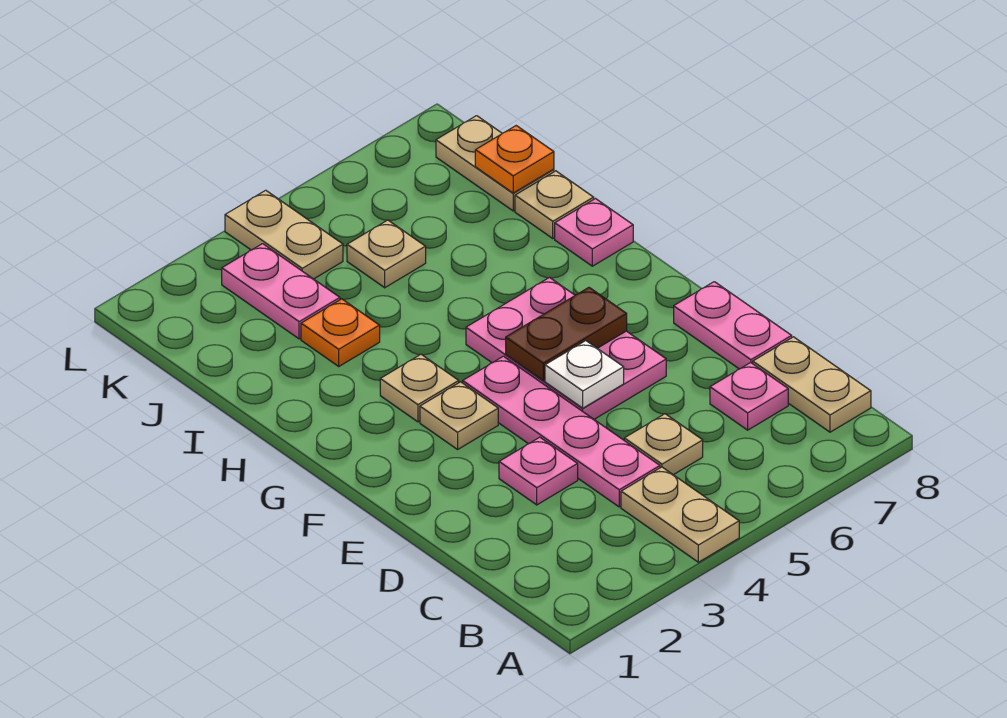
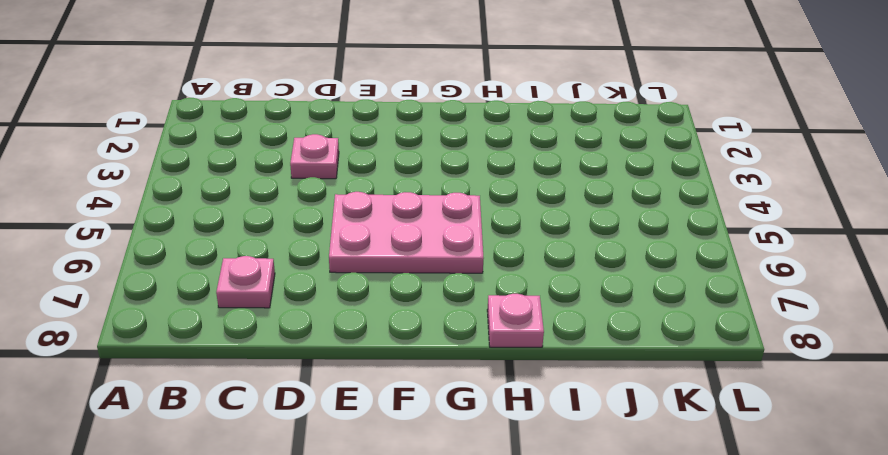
none -> tan plate A4:B4 level 1
none -> tan plate B8:C8 level 1
none -> pink plate C4:F4 level 1

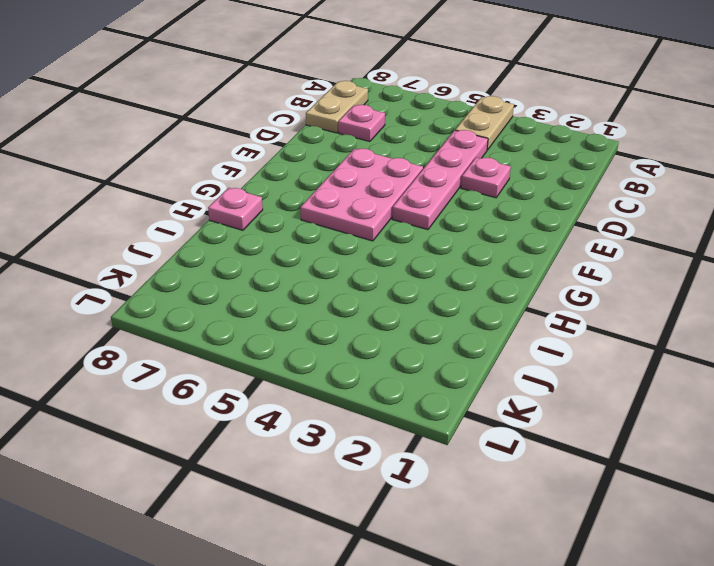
none -> tan plate C5 level 1
none -> pink plate D8:E8 level 1
none -> tan plate F3 level 1

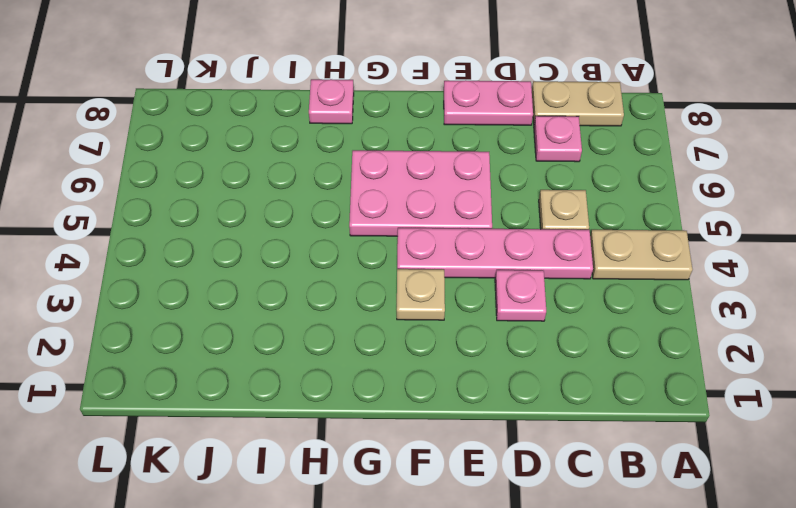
none -> tan plate G3 level 1
none -> orange plate I3 level 1
none -> tan plate I8 level 1

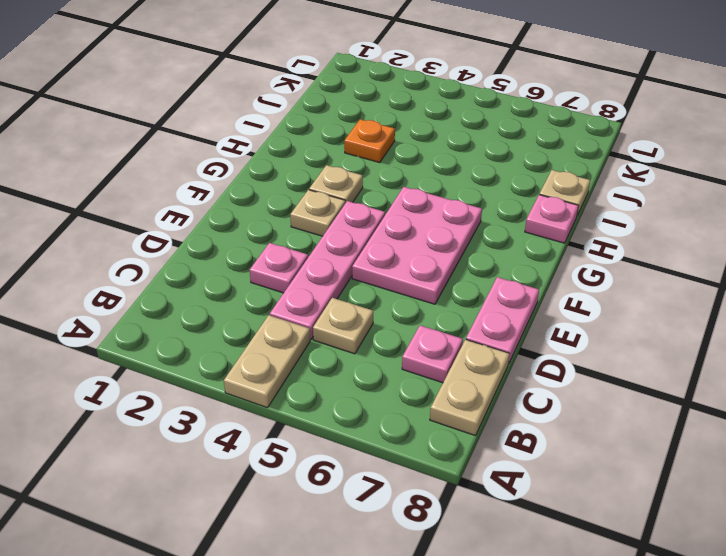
none -> pink plate J3:K3 level 1
none -> tan plate J5 level 1
none -> tan plate J8:K8 level 1

